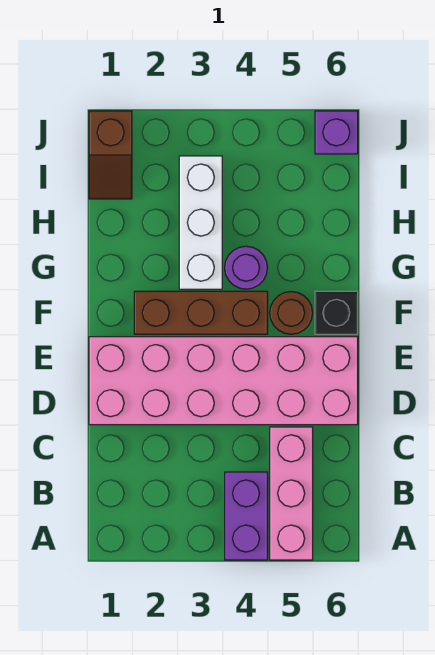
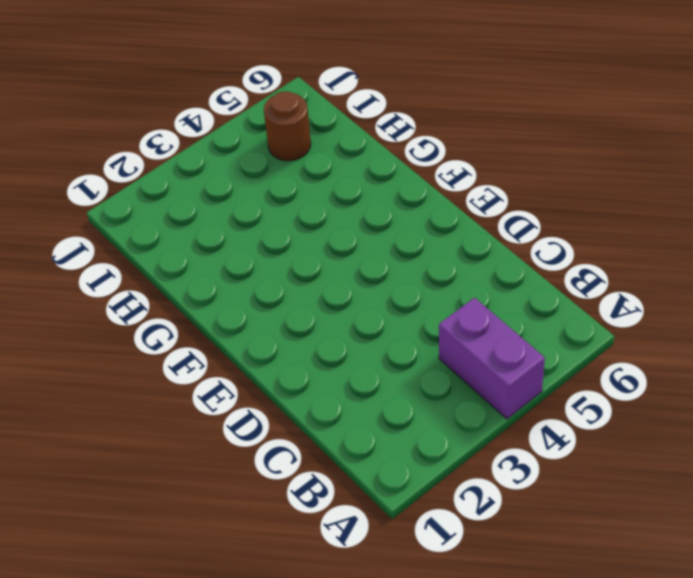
brown round brick I5 level 1 -> brown round brick F5 level 1
none -> pink brick A5:C5 level 1
none -> pink brick D1:E6 level 1

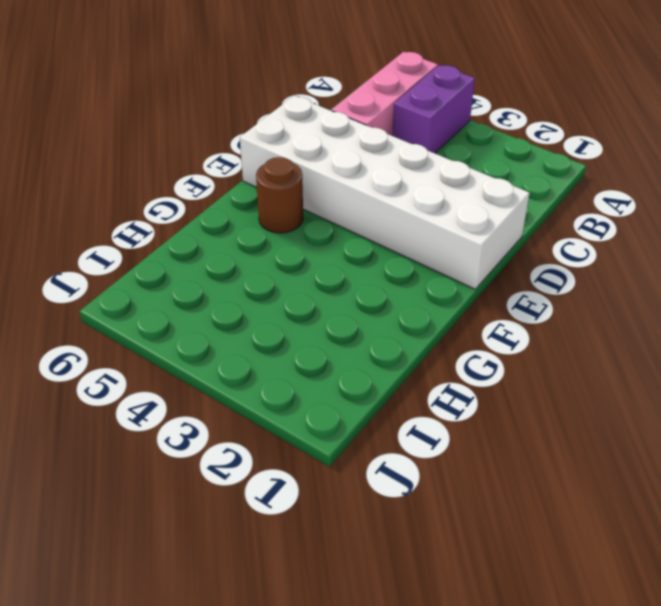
white brick D1:E6 level 1 -> pink brick D1:E6 level 1
none -> brown brick F2:F4 level 1
none -> black brick F6 level 1

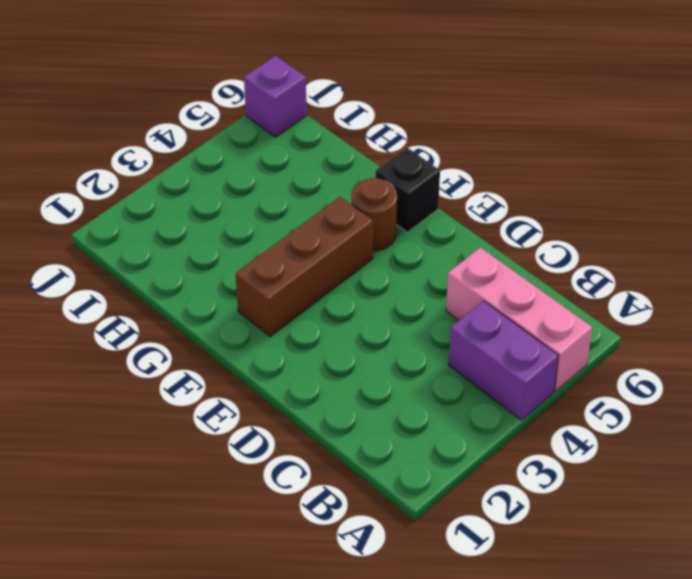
none -> pink brick D1:E6 level 1
none -> white brick G3:I3 level 1

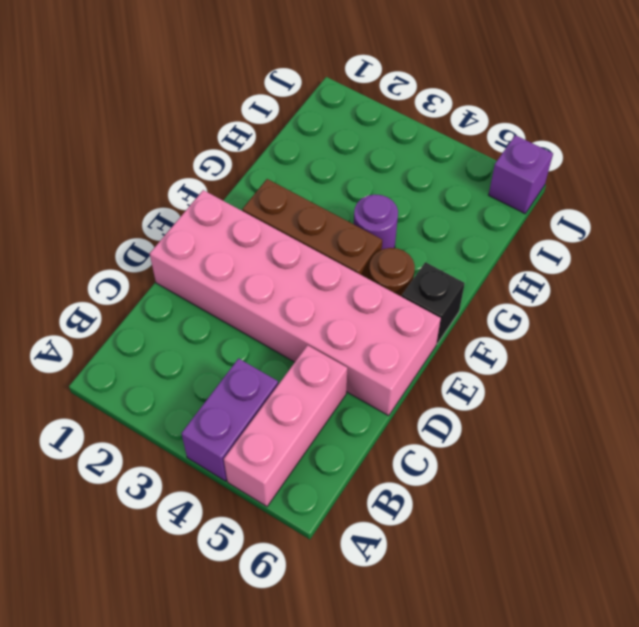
none -> white brick G3:I3 level 1
none -> brown slope I1:J1 level 1 top J

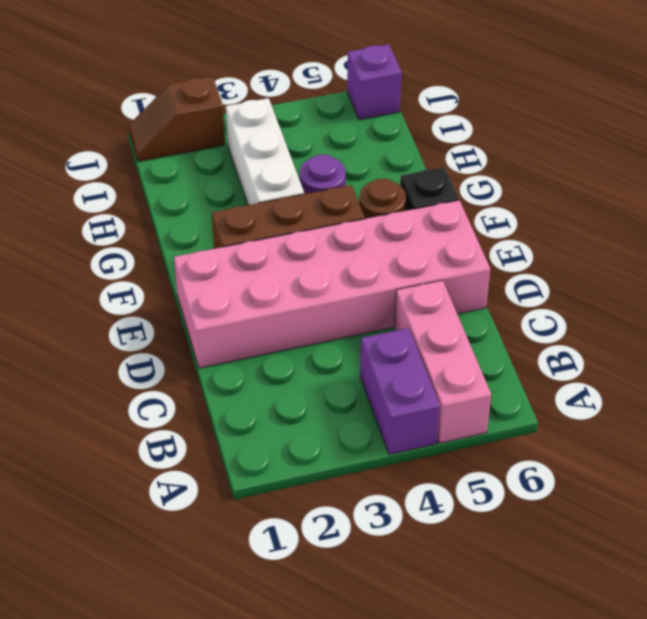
brown slope J1:J2 level 1 top 2 -> brown slope I1:J1 level 1 top J

